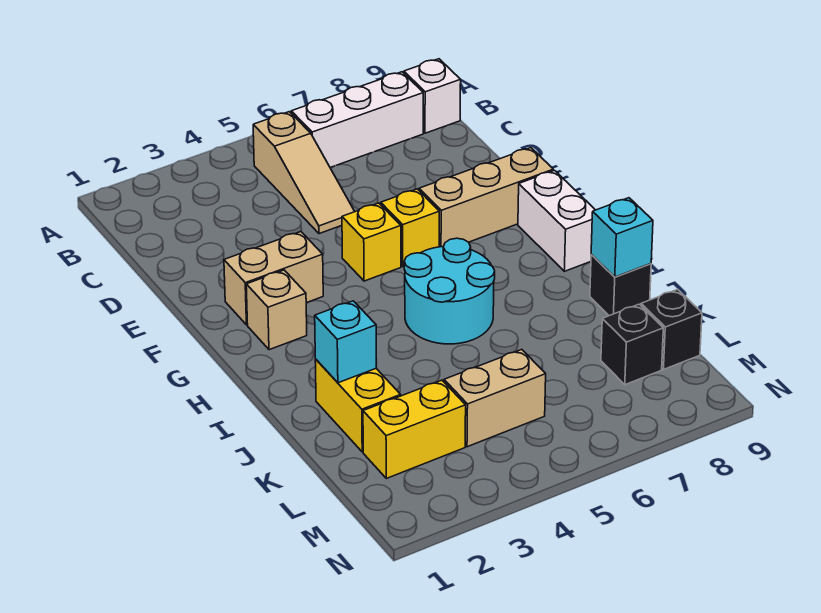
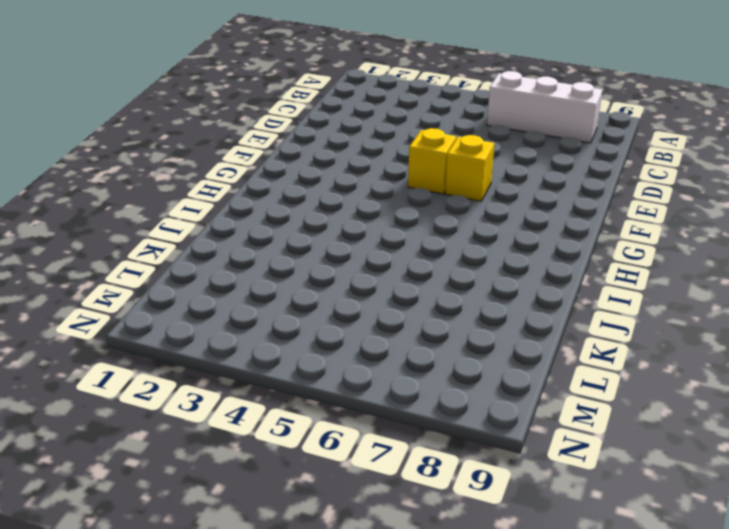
none -> tan slope B5:D5 level 1 top B
none -> white brick B9 level 1
none -> tan brick F2:F3 level 1

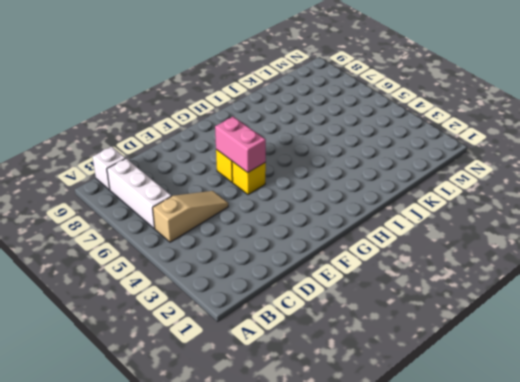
pink brick F5:F6 level 2 -> none
none -> tan brick F2:F3 level 1
none -> tan brick F7:F9 level 1
none -> tan brick G2 level 1

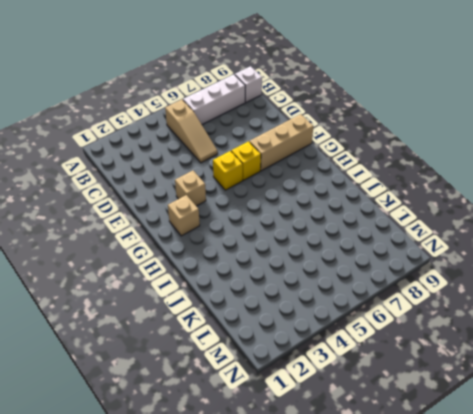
tan brick F3 level 1 -> tan brick F2:F3 level 1
none -> white brick G9:H9 level 1
none -> cyan round brick H5:I6 level 1
none -> yellow brick J2:K2 level 1

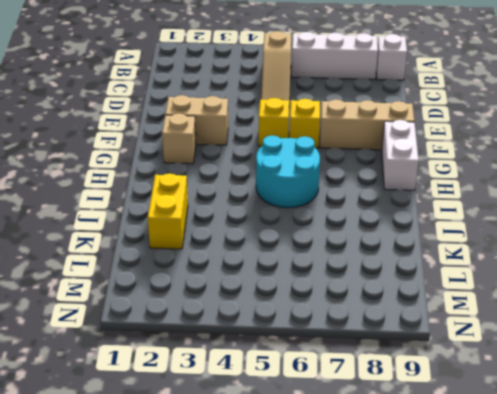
none -> black brick J9 level 1
none -> yellow brick L2:L3 level 1
none -> tan brick L4:L5 level 1

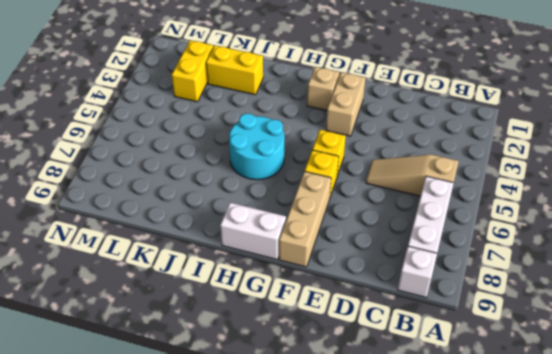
none -> black brick J9 level 1
none -> tan brick L4:L5 level 1
none -> black brick L8 level 1

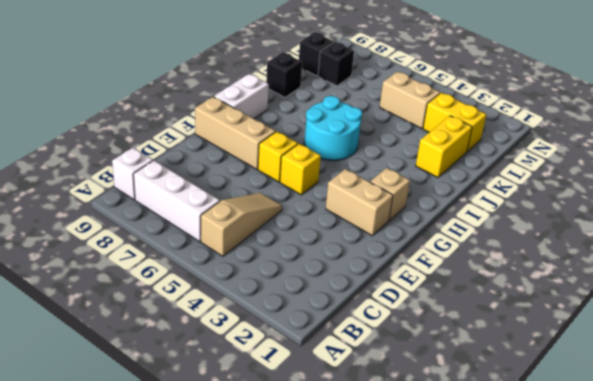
none -> cyan brick J2 level 2
none -> cyan brick J9 level 2

